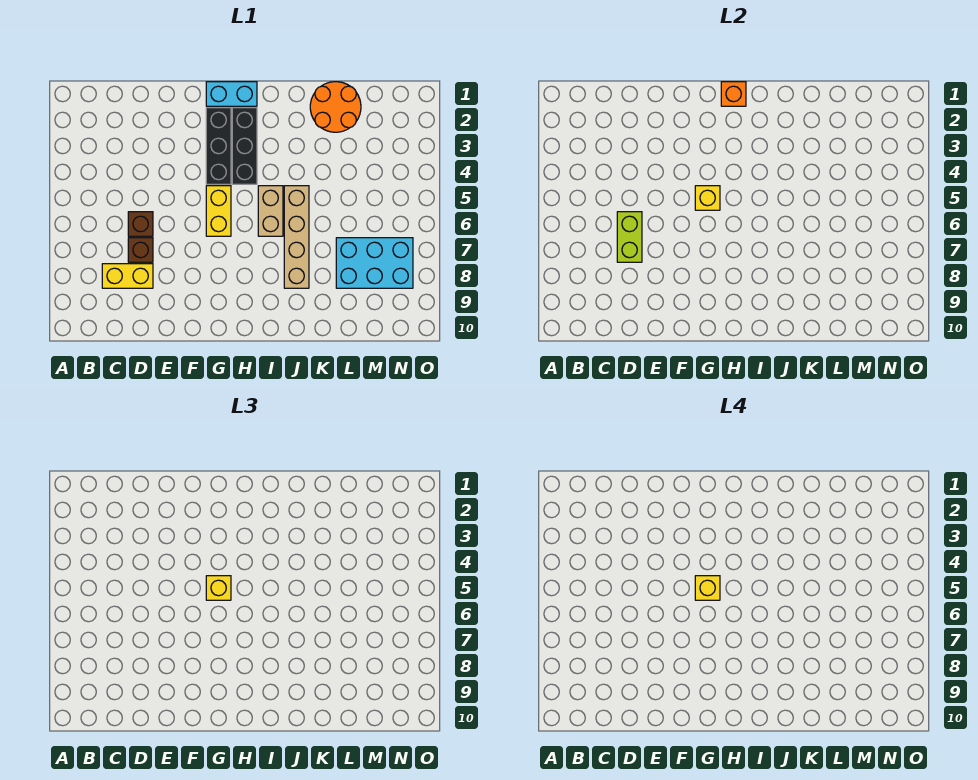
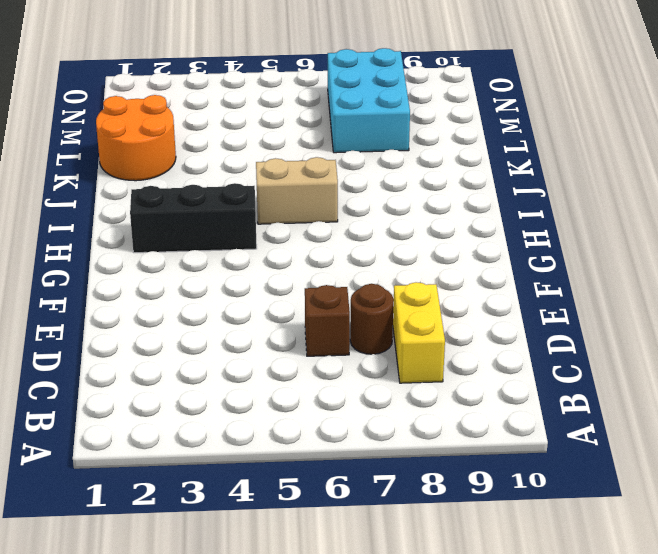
brown round brick D7 level 1 -> brown brick D7 level 1
none -> cyan brick G1:H1 level 1
none -> black brick G2:G4 level 1
none -> yellow brick G5:G6 level 1

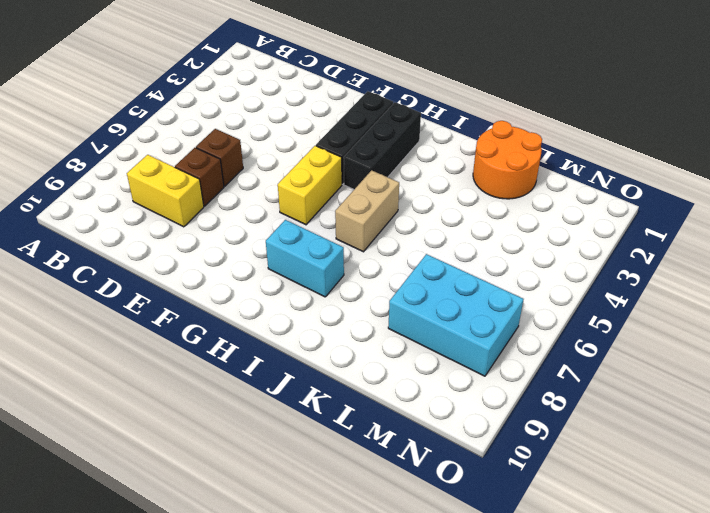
cyan brick H8:I8 level 1 -> cyan brick G1:H1 level 1
none -> tan brick J5:J8 level 1
none -> lime brick D6:D7 level 2
none -> yellow brick G5 level 2

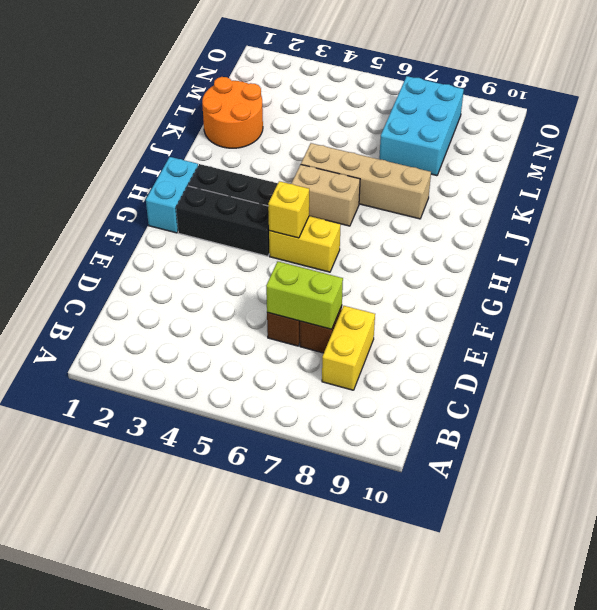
none -> orange brick H1 level 2
none -> yellow brick G5 level 3
none -> yellow brick G5 level 4

